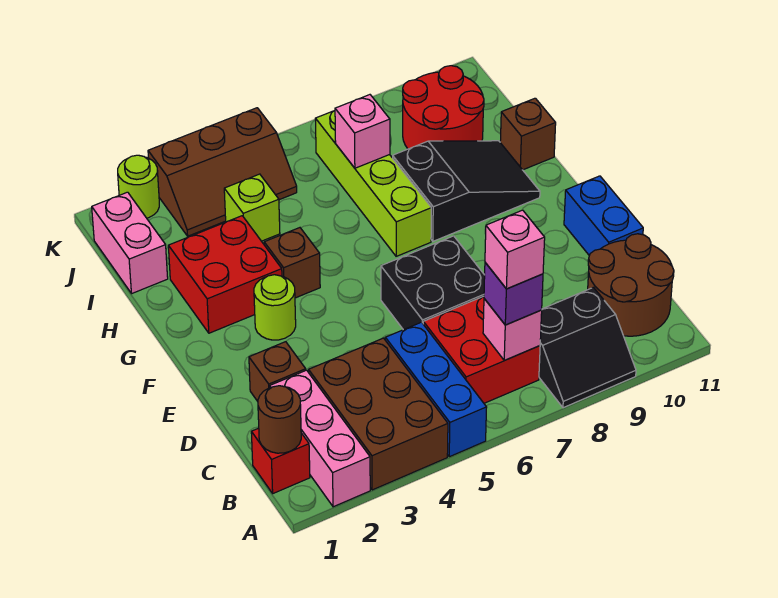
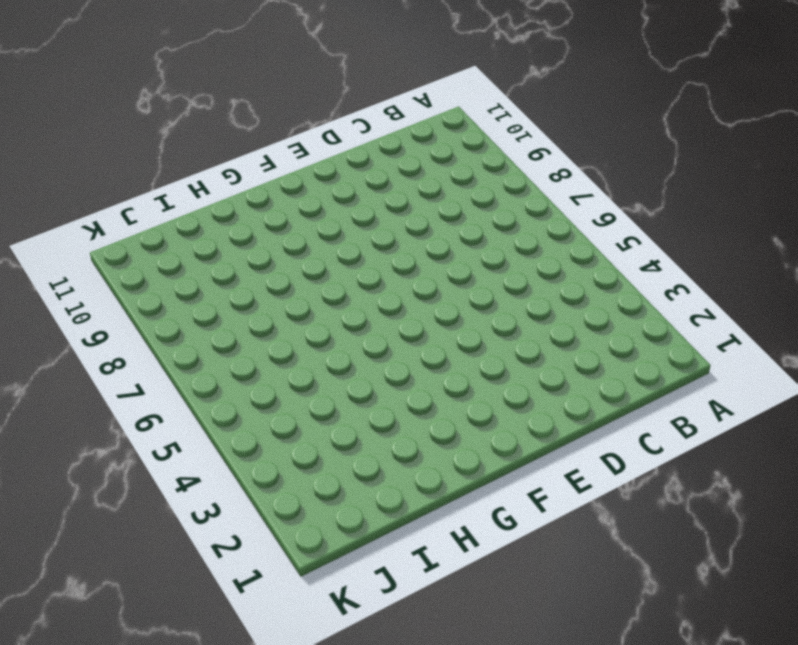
none -> pink brick A2:C2 level 1
none -> brown brick A3:C4 level 1
none -> blue brick A5:C5 level 1

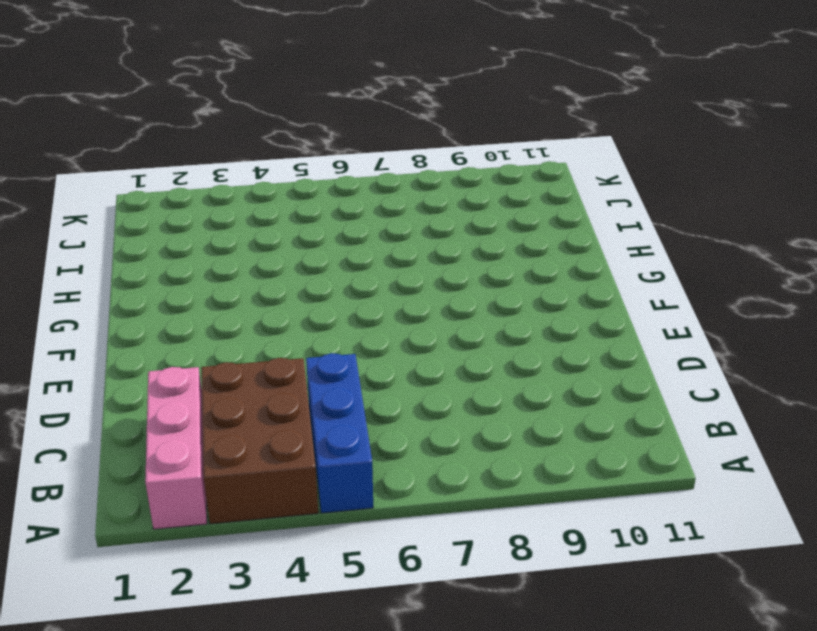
none -> black slope A8:B9 level 1 top B
none -> red brick B1 level 1
none -> red brick B6:C7 level 1

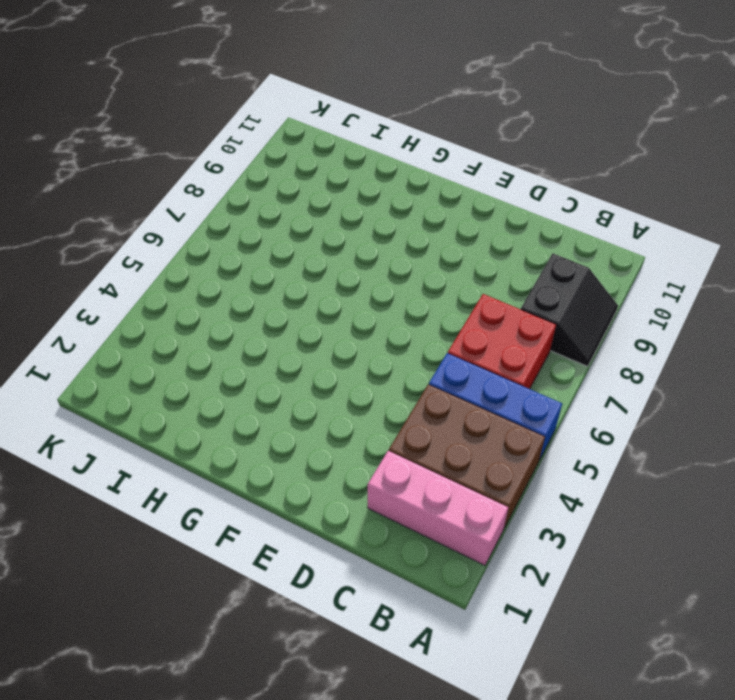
none -> red brick B1 level 1
none -> brown round brick B10:C11 level 1
none -> brown brick D2 level 1

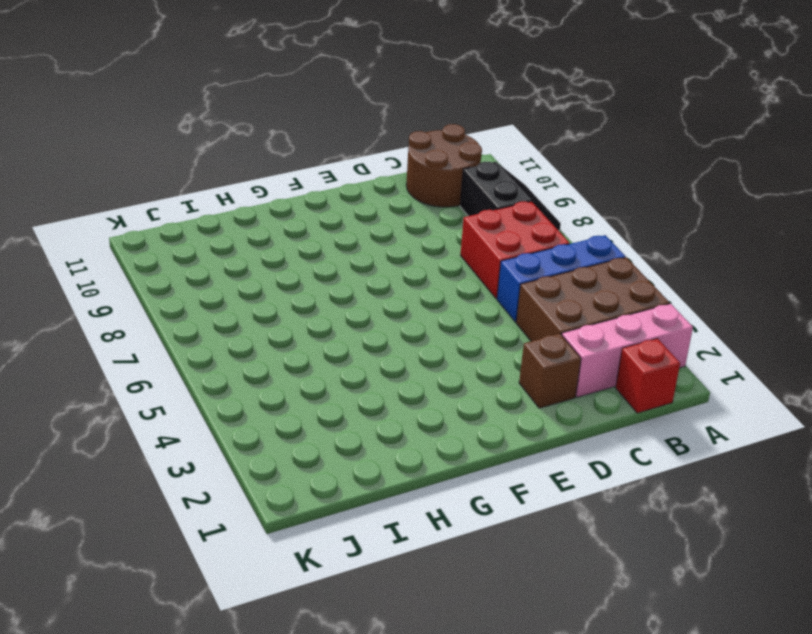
none -> black brick D6:E7 level 1
none -> blue brick D11:E11 level 1
none -> lime round brick F3 level 1

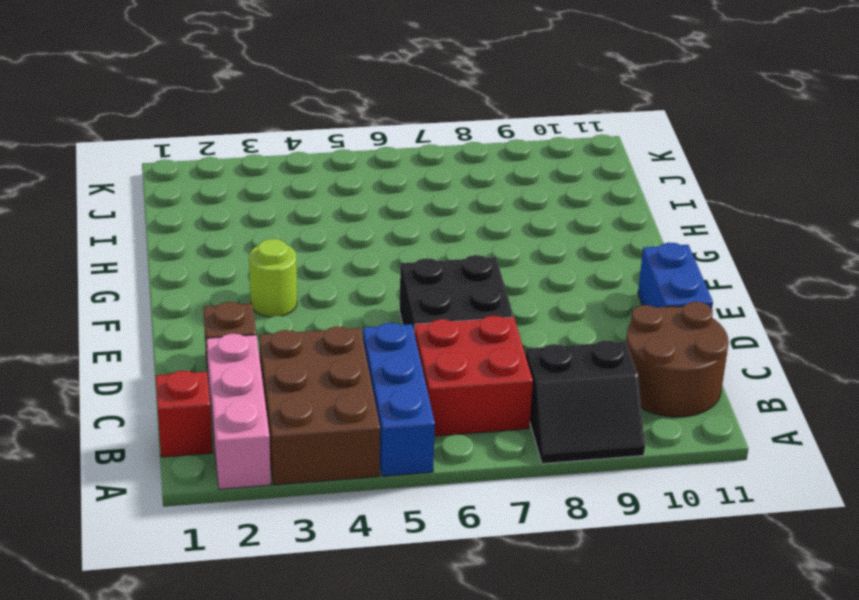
none -> red brick G2:H3 level 1
none -> brown brick G4 level 1
none -> lime brick G7:J7 level 1

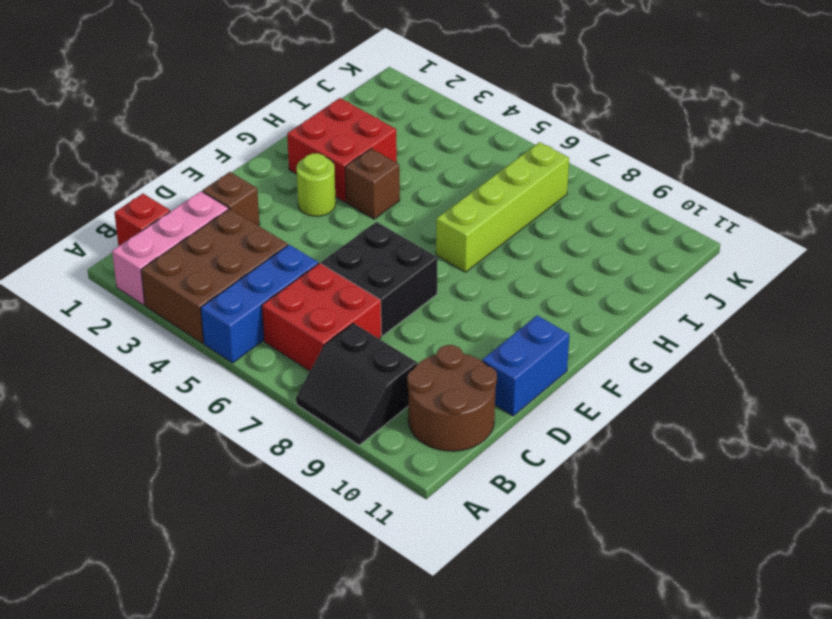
none -> black slope G8:H10 level 1 top 8
none -> brown brick H11 level 1
none -> pink brick I1:J1 level 1

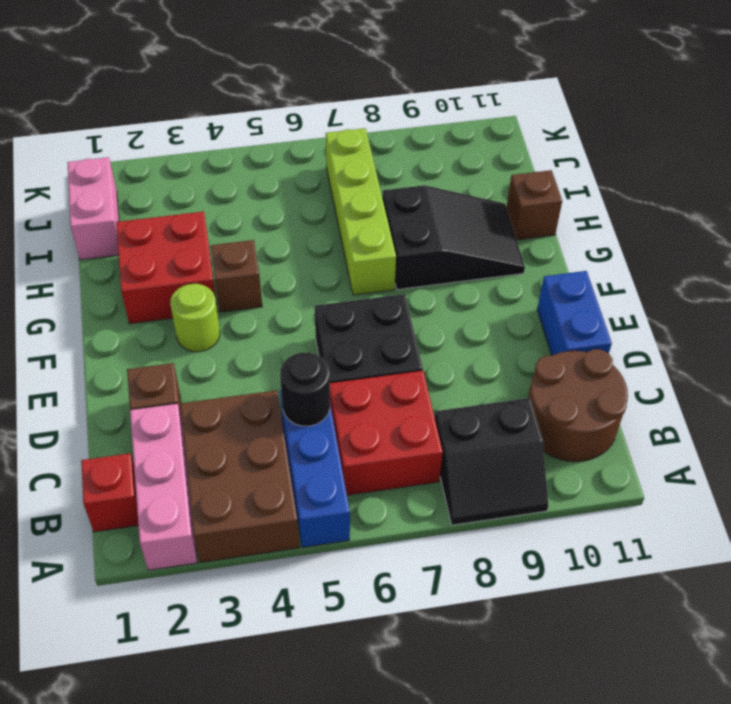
black round brick C5 level 2 -> none
none -> lime brick I4 level 1
none -> red round brick I9:J10 level 1
none -> brown slope J3:K5 level 1 top K

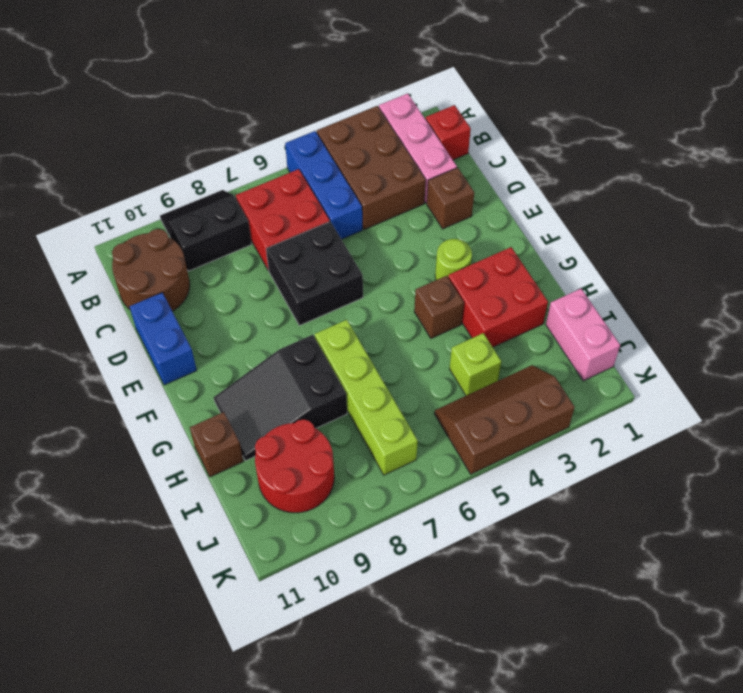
none -> lime round brick K2 level 1
none -> brown round brick B1 level 2
none -> pink brick B7 level 2

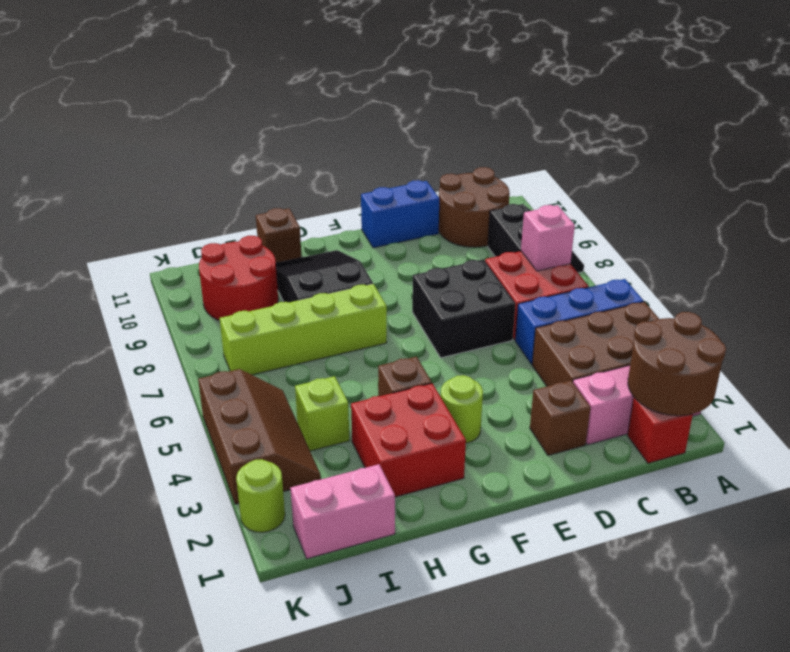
brown round brick A1:B2 level 2 -> brown round brick B1 level 2
none -> pink brick I7 level 2
none -> purple brick B7 level 3
none -> pink brick B7 level 4

